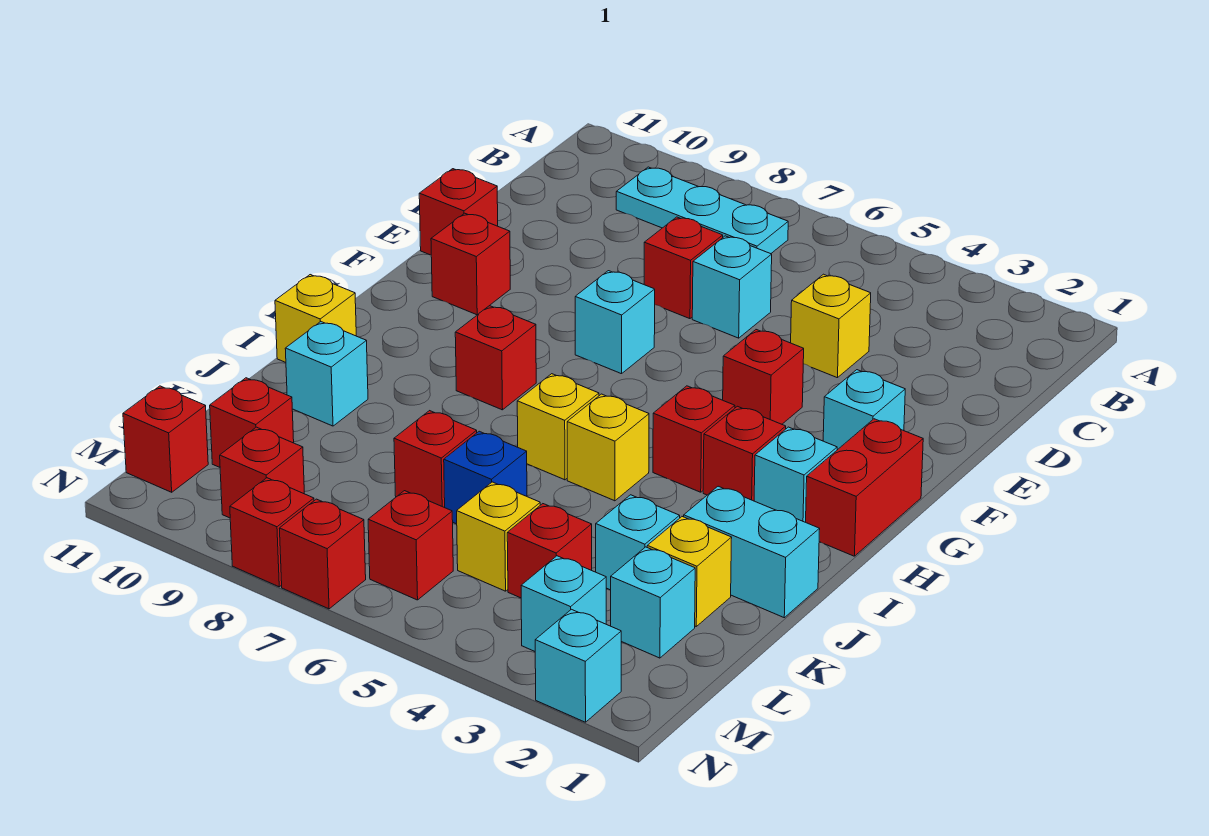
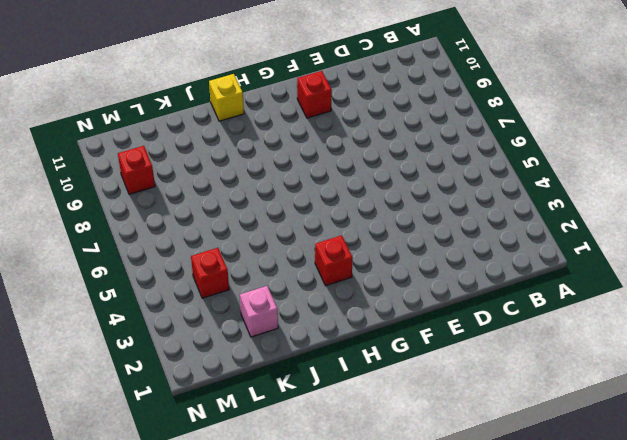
pink brick K2 level 1 -> yellow brick K2 level 1
none -> cyan plate B7:B9 level 1
none -> yellow brick D4 level 1
none -> cyan brick D6 level 1
none -> red brick D7 level 1

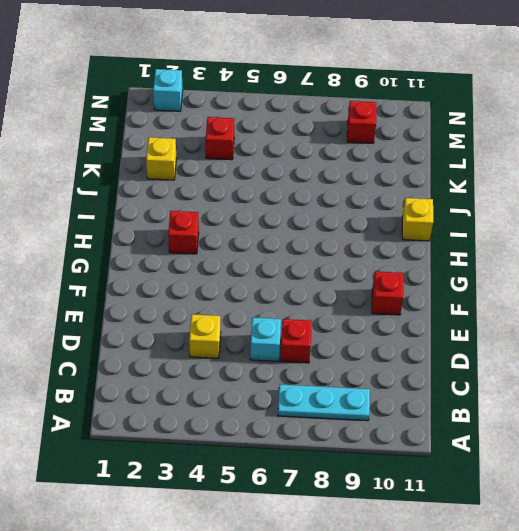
none -> red brick E11 level 1
none -> cyan brick F2 level 1
none -> red brick F4 level 1
none -> cyan brick F7 level 1

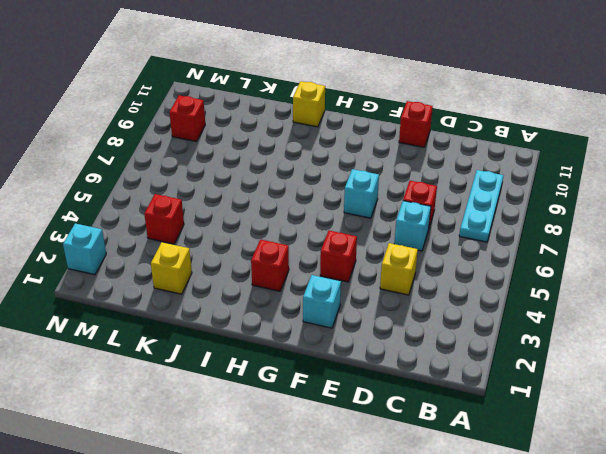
none -> red brick F10 level 1
none -> red brick G1:H1 level 1
none -> cyan brick H2 level 1
none -> red brick H4 level 1

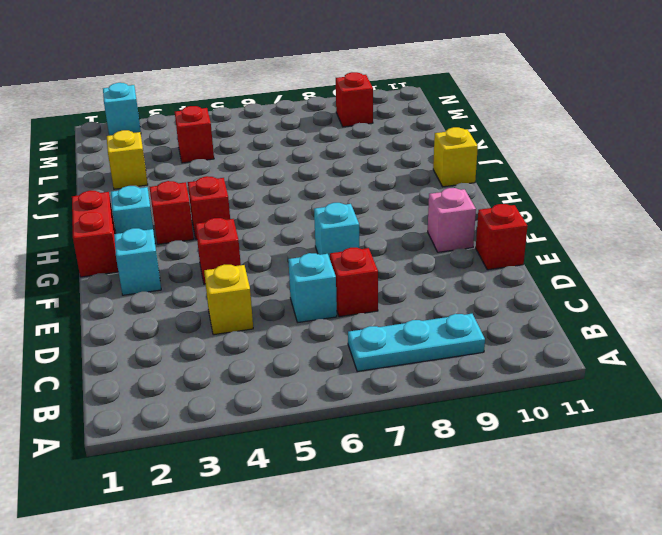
pink brick F10 level 1 -> red brick F10 level 1
none -> red brick H8 level 1
none -> yellow brick I5 level 1
none -> yellow brick I6 level 1
none -> cyan brick J1:J2 level 1

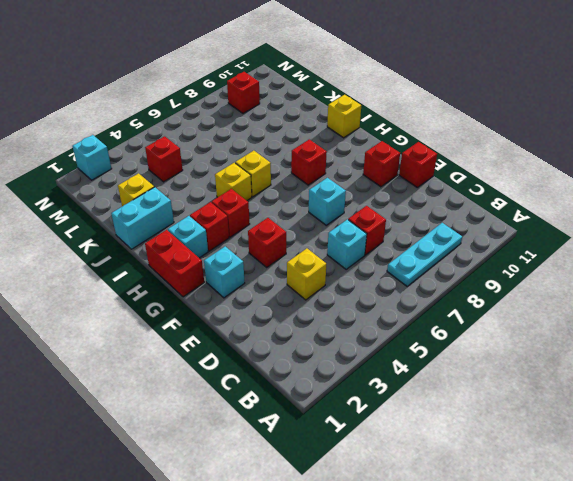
none -> cyan brick J10 level 1
none -> cyan brick K3 level 1
none -> blue brick K6 level 1
none -> red brick K7 level 1

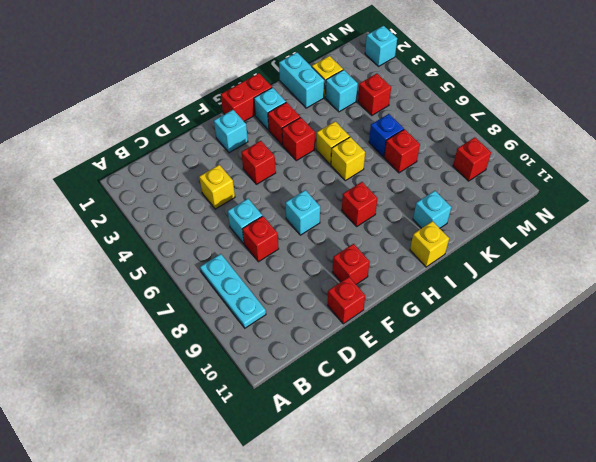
none -> cyan brick L2 level 1
none -> yellow brick L5 level 1
none -> red brick L10 level 1
none -> cyan brick M3 level 1

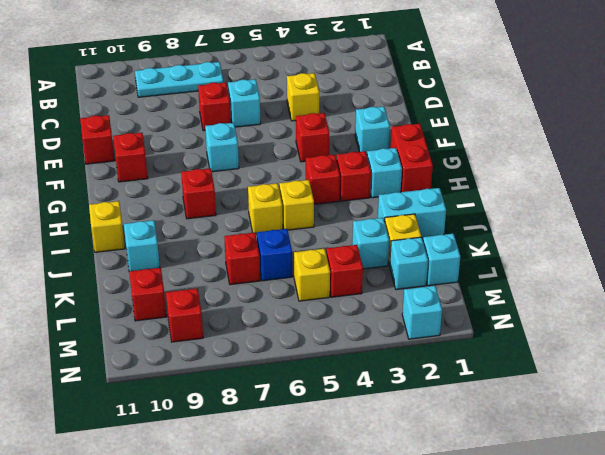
cyan brick L1 level 1 -> cyan brick M3 level 1
none -> red brick M6 level 1
none -> red brick M11 level 1
none -> red brick N7 level 1
none -> red brick N8 level 1

